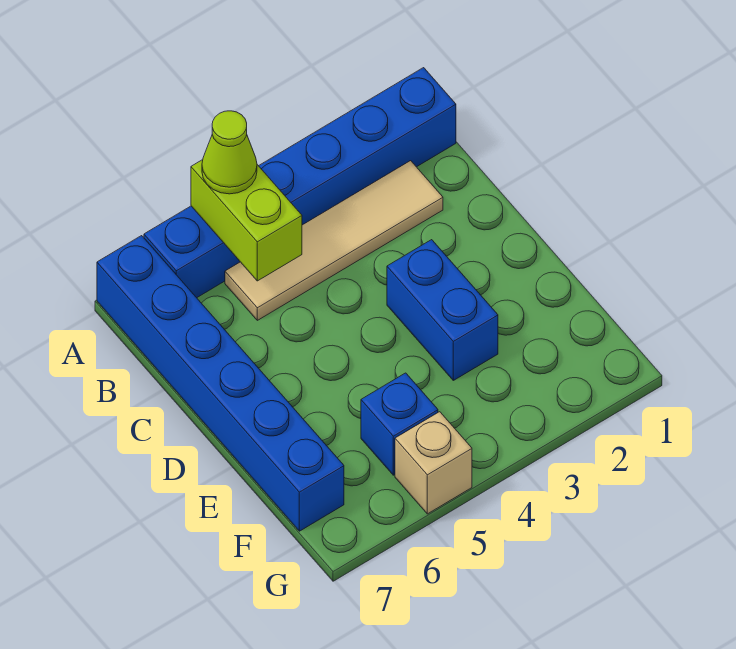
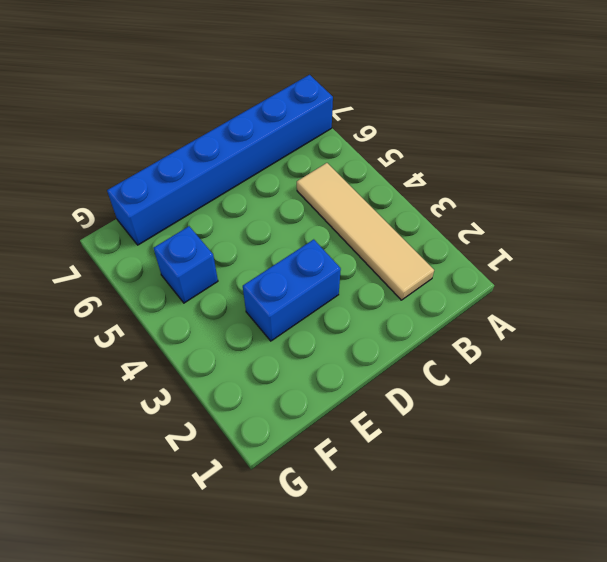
none -> blue brick A1:A6 level 1
none -> tan brick G5 level 1

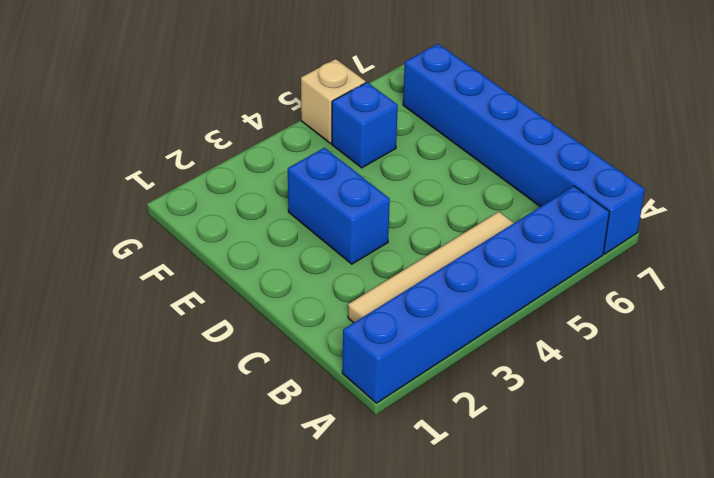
none -> lime brick A5:B5 level 2
none -> lime cone A5 level 3

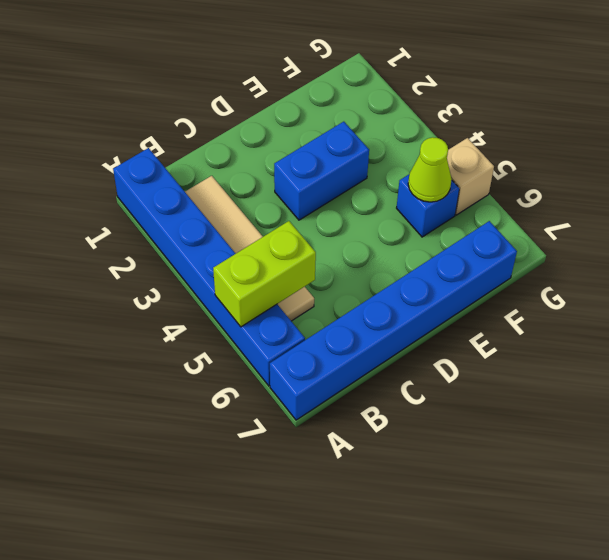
lime cone F5 level 2 -> lime cone A5 level 3

